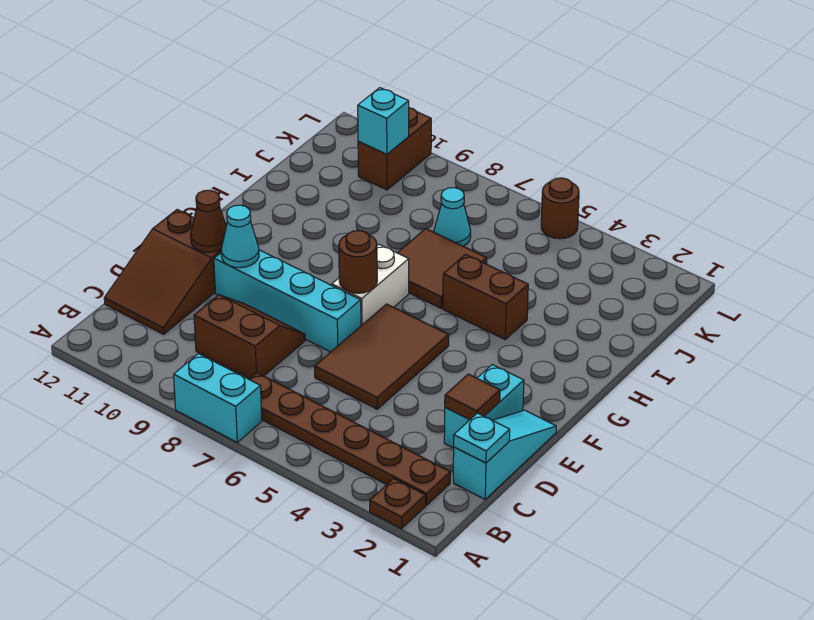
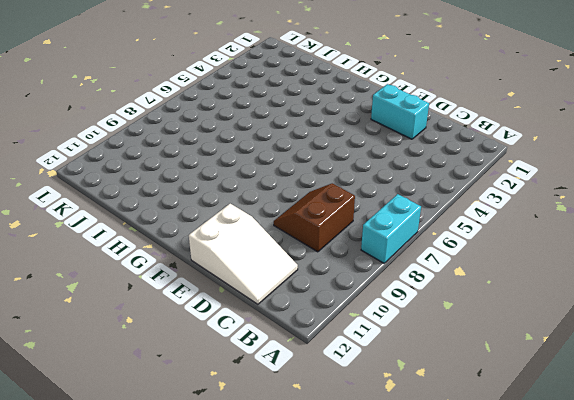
white slope C11:E12 level 1 top E -> brown slope C11:E12 level 1 top E
none -> brown plate A2 level 1
none -> brown plate B2:B7 level 1
none -> cyan slope C1:E1 level 1 top C

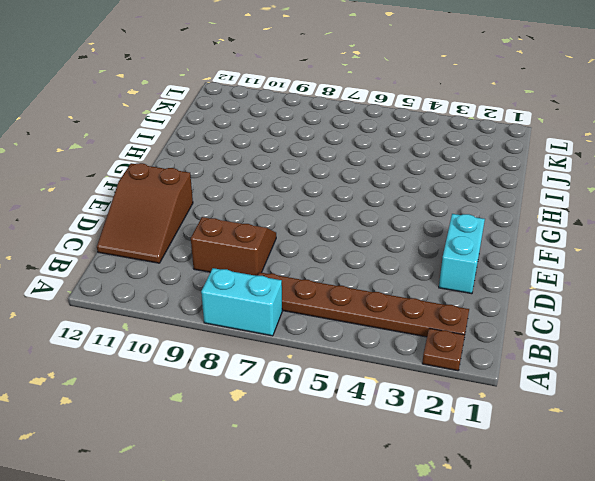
none -> cyan slope C1:E1 level 1 top C
none -> brown tile D5:F6 level 1
none -> cyan brick E7:E10 level 1

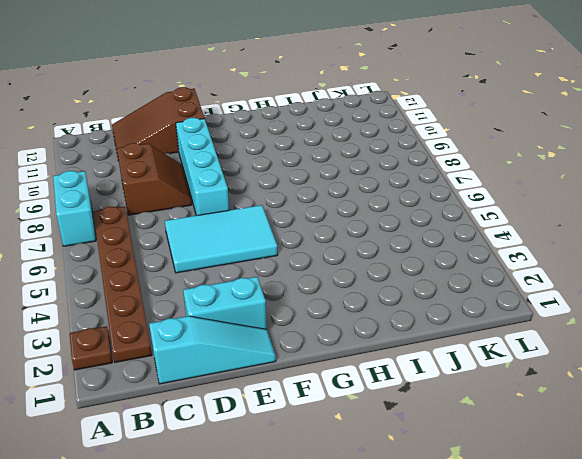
cyan tile D5:F6 level 1 -> brown tile D5:F6 level 1
none -> white brick F7:G7 level 1
none -> brown brick H4:H5 level 1
none -> brown tile H6:I7 level 1

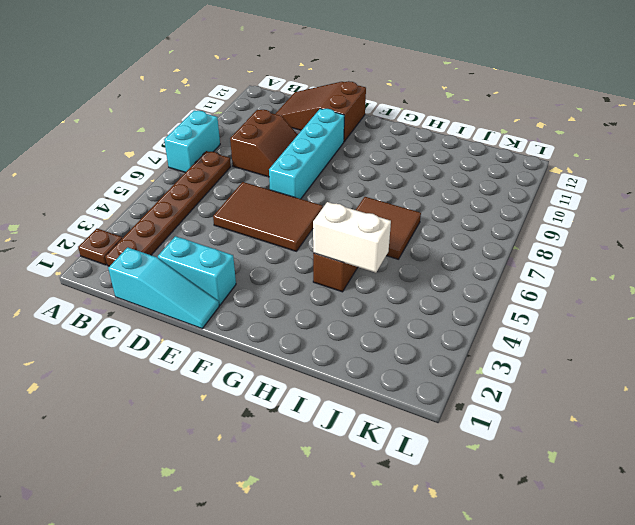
white brick H4:I4 level 2 -> white brick F7:G7 level 1
none -> cyan cone J7 level 1
none -> brown brick K10:L10 level 1
none -> brown round brick L5 level 1

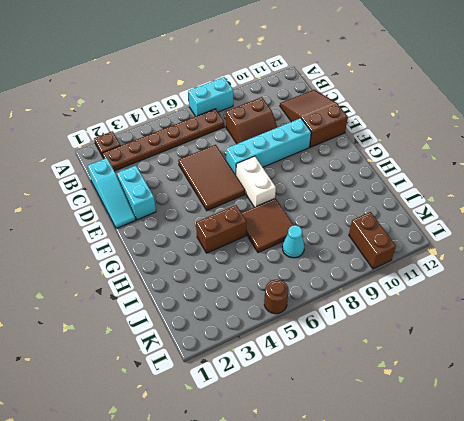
none -> cyan plate C1 level 2
none -> brown tile D2 level 2
none -> cyan cone E10 level 2

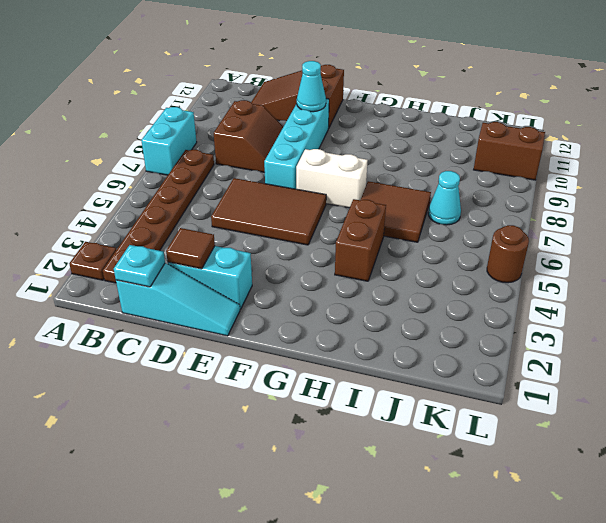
none -> brown cone E11 level 2
none -> brown round brick F7 level 2
none -> cyan brick K10 level 2

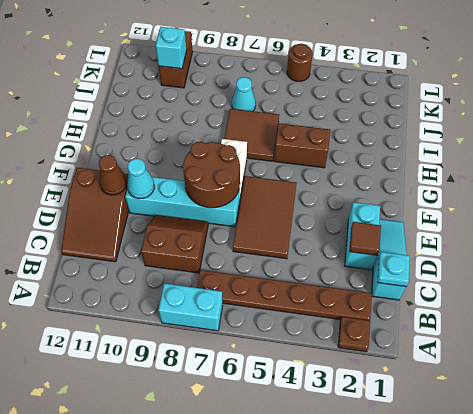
brown round brick E7:F8 level 2 -> brown round brick F7 level 2

